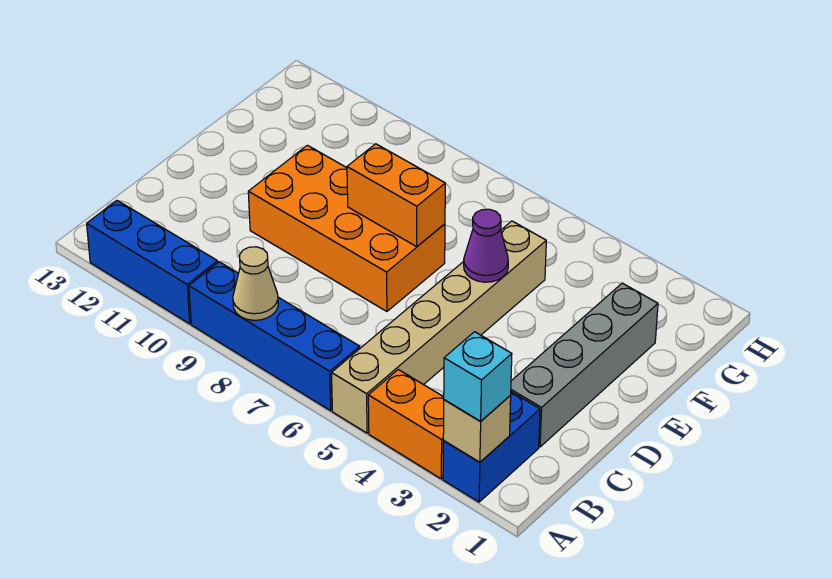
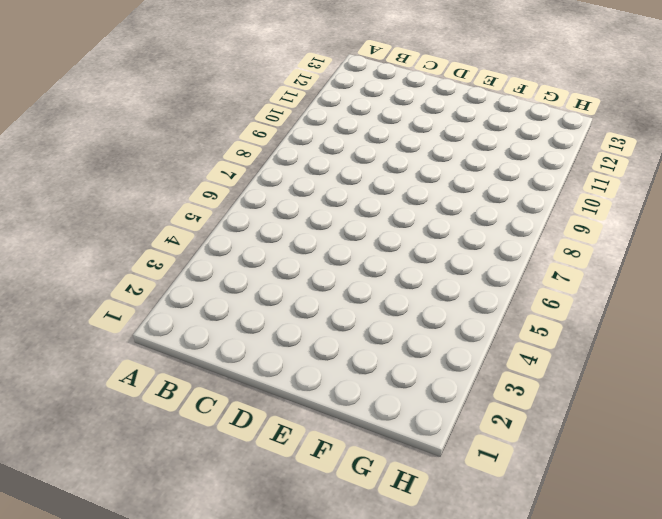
none -> blue brick A2:B2 level 1
none -> orange brick A3:A4 level 1
none -> tan brick A5:F5 level 1

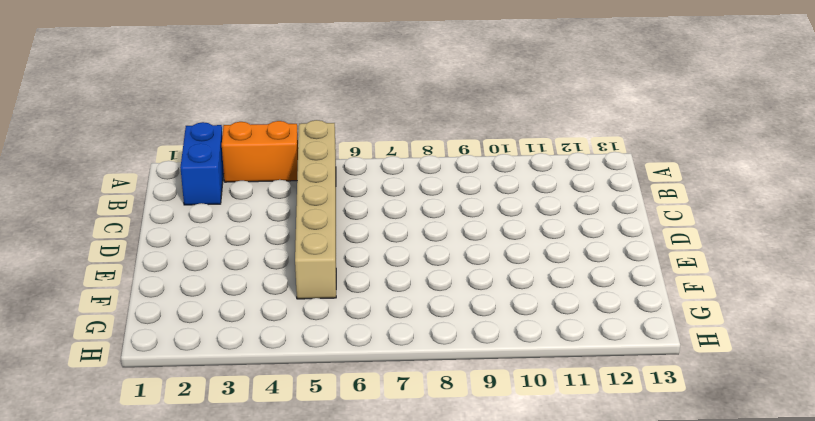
none -> blue brick A6:A9 level 1
none -> blue brick A10:A12 level 1
none -> grey brick C2:F2 level 1

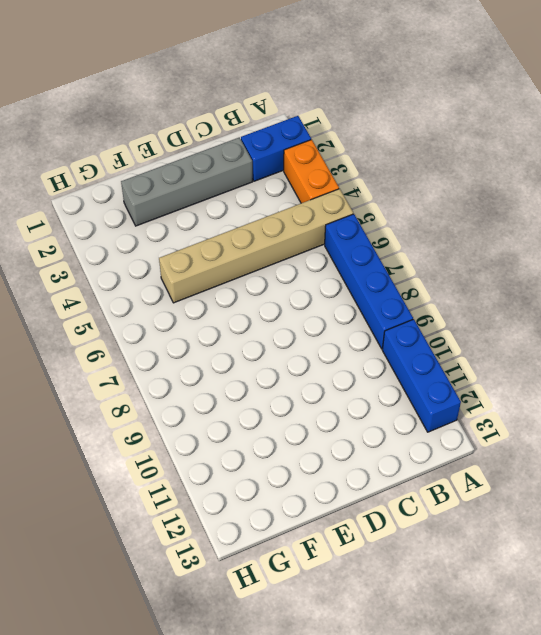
none -> orange brick D7:E10 level 1
none -> tan brick A2 level 2
none -> tan cone A8 level 2

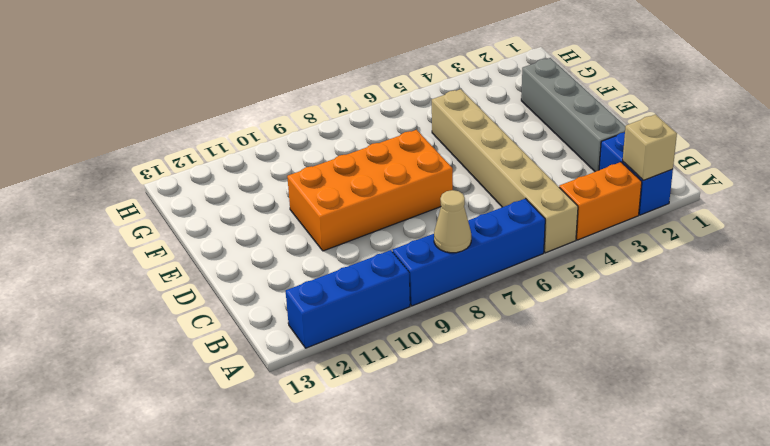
none -> purple cone E5 level 2
none -> orange brick E7:E8 level 2
none -> cyan brick A2 level 3

